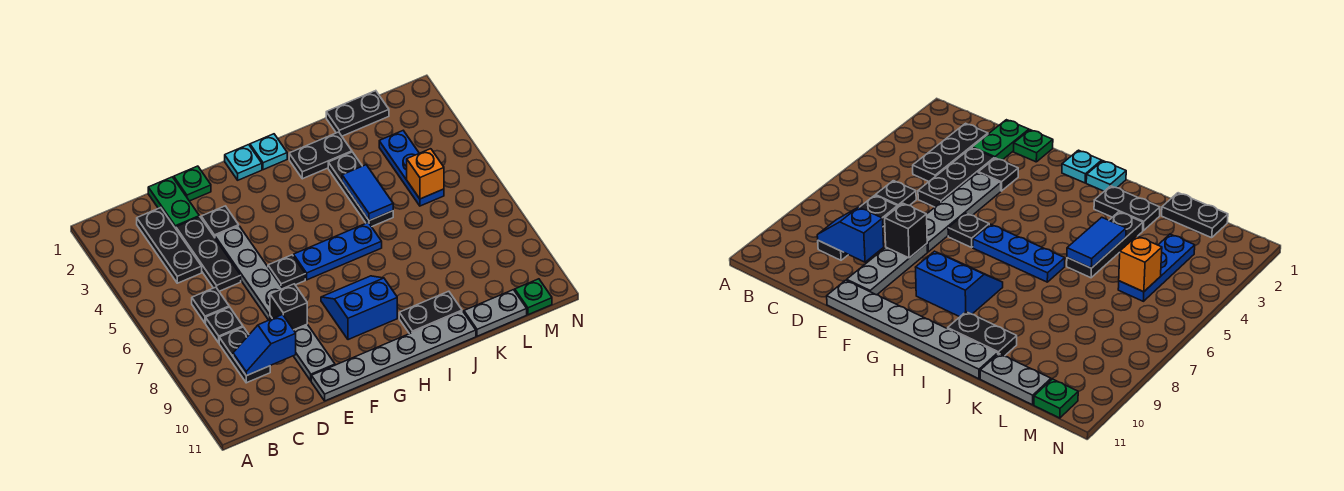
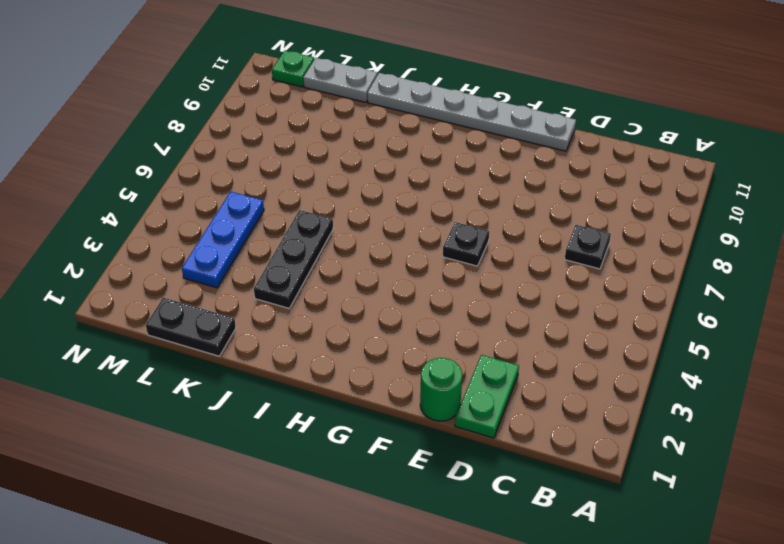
green round brick E1 level 1 -> green plate E1 level 1
none -> black plate C2:C4 level 1
none -> black plate C6 level 1
none -> black plate C8:C9 level 1

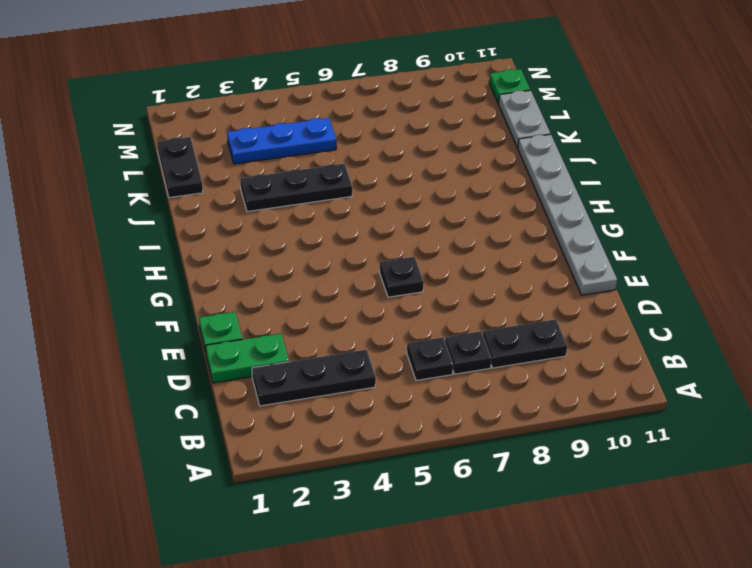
none -> black plate D3:D5 level 1
none -> black plate E3 level 1
none -> grey plate E4:E7 level 1

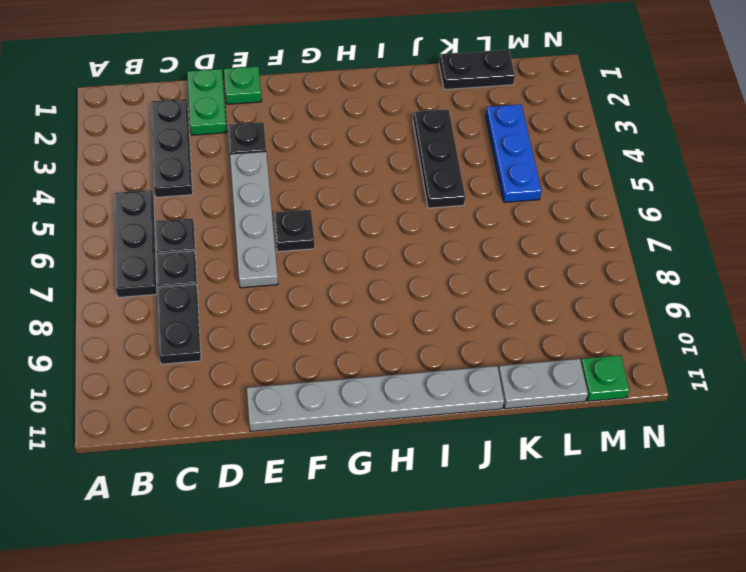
black plate B5:B7 level 1 -> black plate D3:D5 level 1
none -> grey plate E8:E10 level 1
none -> cyan plate G1 level 1
none -> blue plate G6:I6 level 1

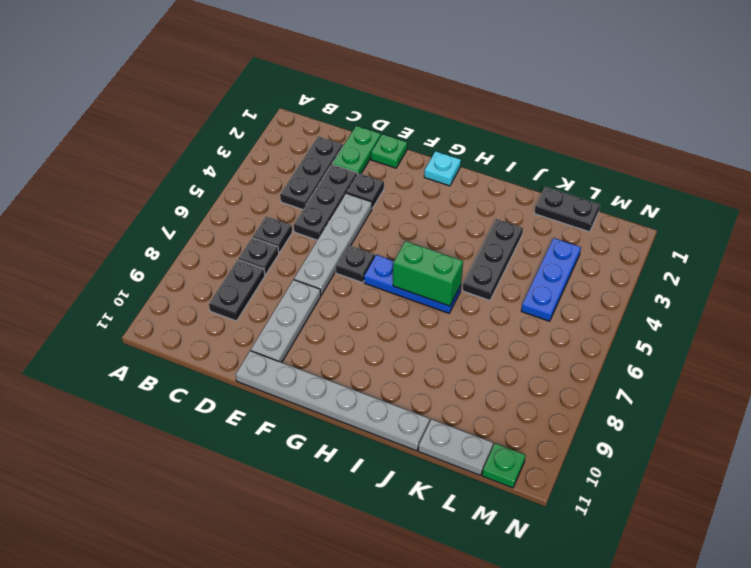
green brick H6:I6 level 2 -> none
none -> blue slope G8:H9 level 1 top 9
none -> cyan plate H1 level 1
none -> black plate I2:J2 level 1

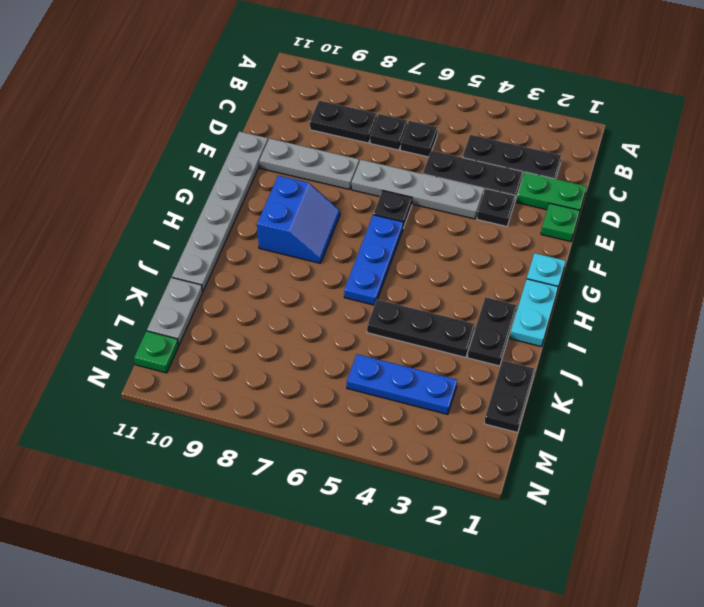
cyan plate H1:I1 level 1 -> cyan plate H1 level 1
none -> black plate I10:J10 level 1
none -> blue slope C9:D9 level 2 top D
none -> black brick E8 level 2

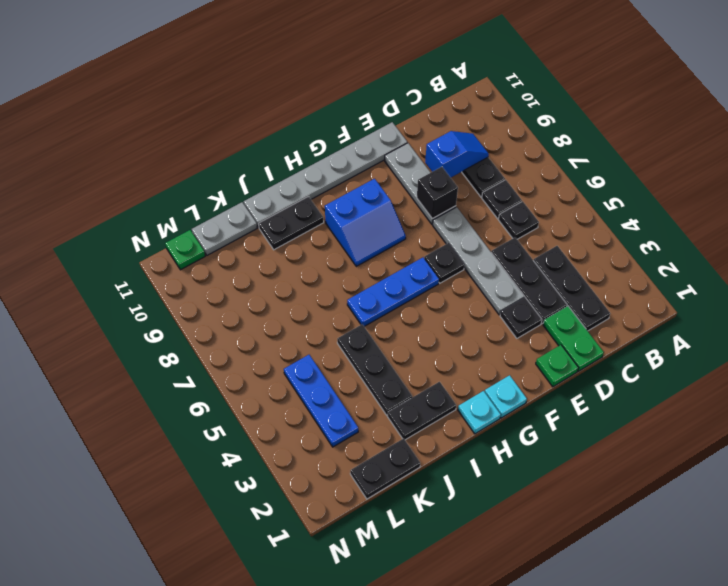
none -> blue tile J4:J5 level 2
none -> orange brick L5 level 2

